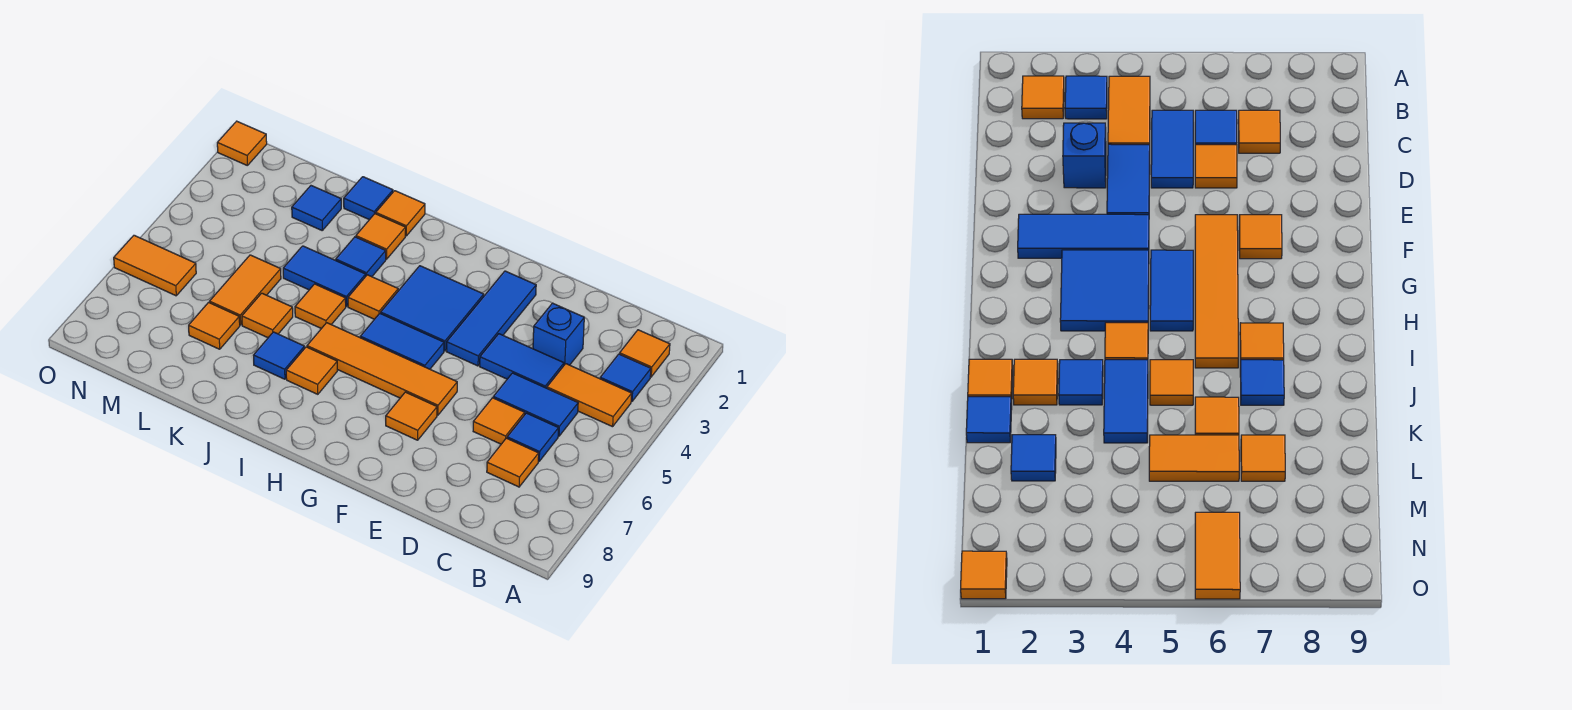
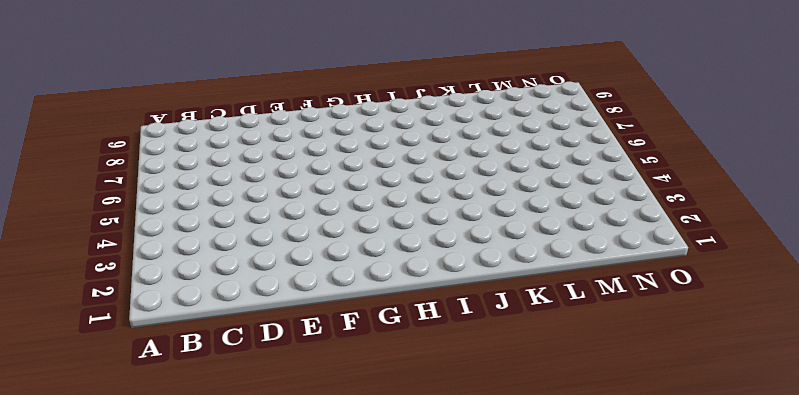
none -> orange tile B2 level 1
none -> blue tile B3 level 1
none -> orange tile B4:C4 level 1

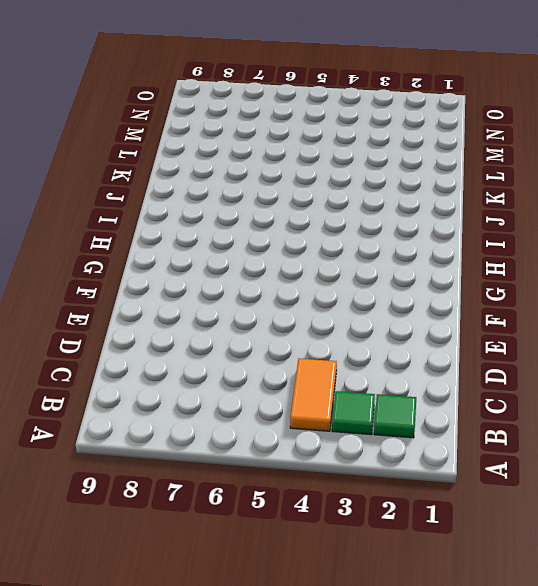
green tile B2 level 1 -> orange tile B2 level 1
green tile B3 level 1 -> blue tile B3 level 1
none -> blue tile C5:D5 level 1
none -> blue tile C6 level 1
none -> orange tile C7 level 1

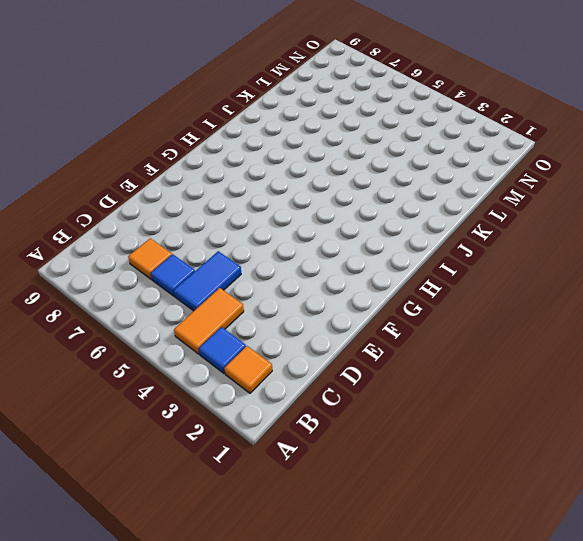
none -> blue brick D3 level 1
none -> blue tile D4:E4 level 1
none -> orange tile D6 level 1

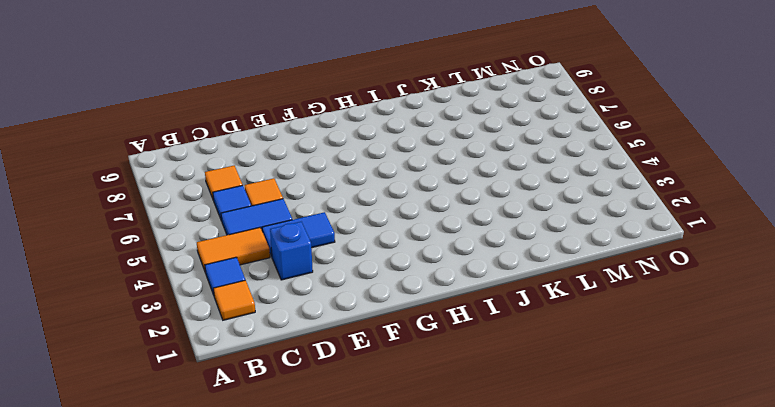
none -> blue tile F2:F4 level 1
none -> orange tile F6:I6 level 1
none -> orange tile F7 level 1

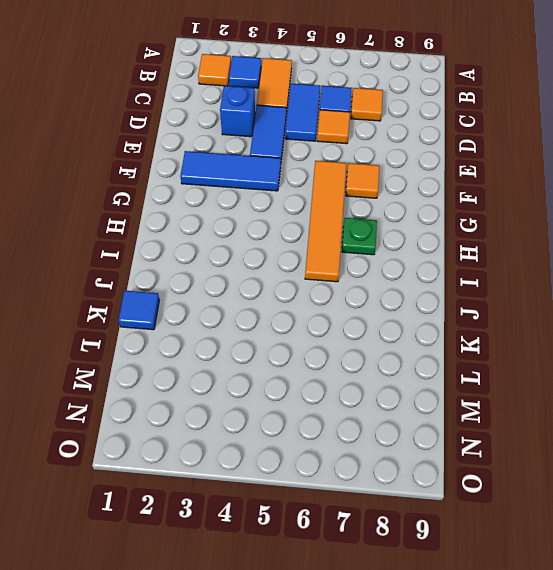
green plate H7 level 1 -> none
none -> blue tile G3:H4 level 1
none -> blue tile G5:H5 level 1
none -> orange tile I4 level 1

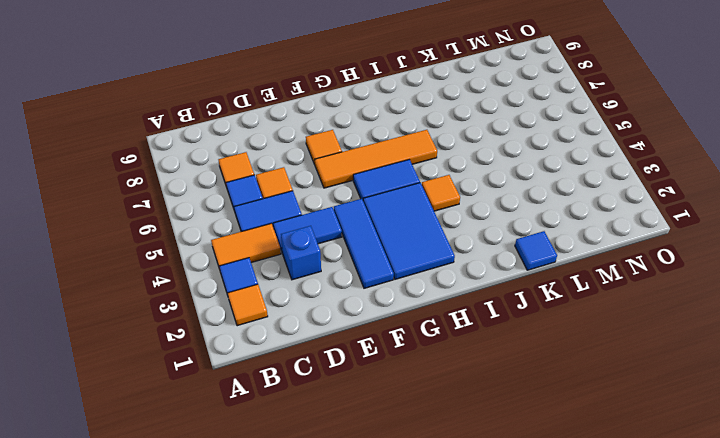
blue tile G2:H4 level 1 -> blue tile G3:H4 level 1
none -> orange tile I7 level 1
none -> orange tile J1 level 1
none -> orange tile J2 level 1

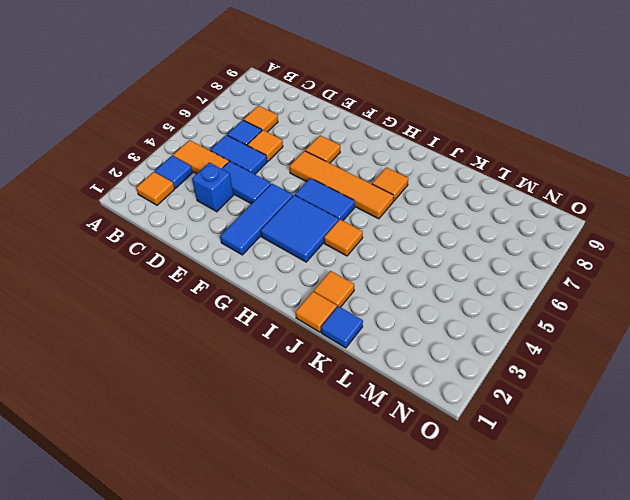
none -> blue tile J3 level 1
none -> blue tile J4:K4 level 1
none -> orange tile J5 level 1

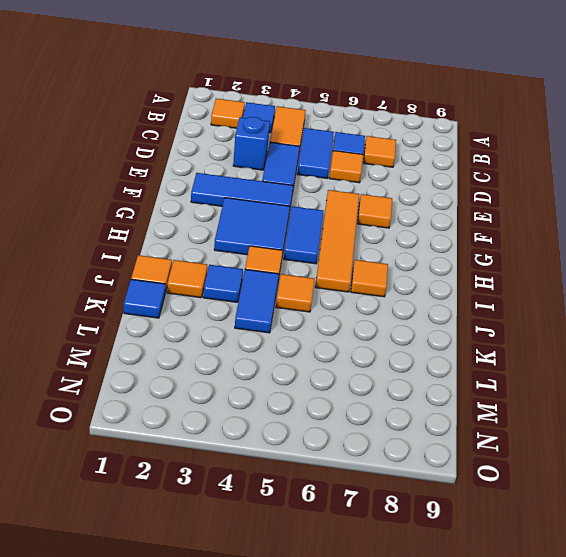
none -> blue tile J7 level 1
none -> orange tile K6 level 1
none -> blue tile L2 level 1

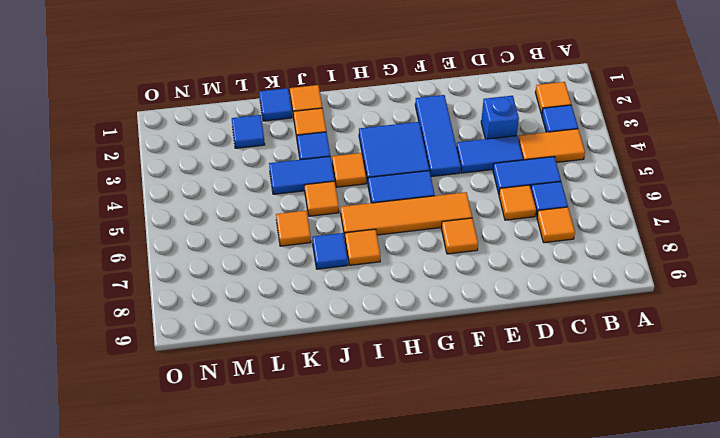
none -> orange tile L5:L6 level 1
none -> orange tile L7 level 1
none -> orange tile N6:O6 level 1

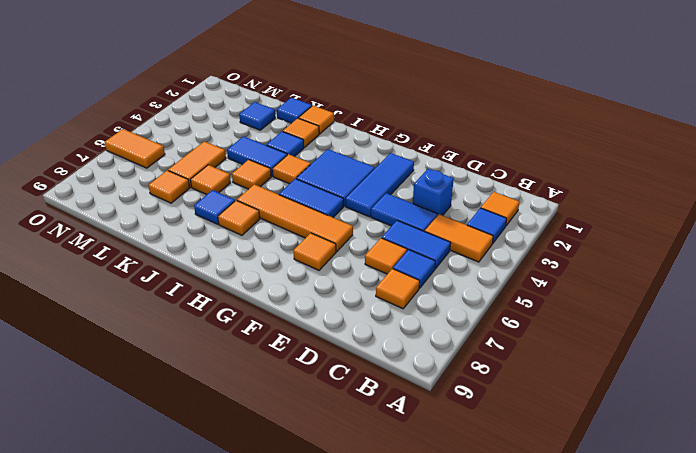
none -> orange tile O1 level 1

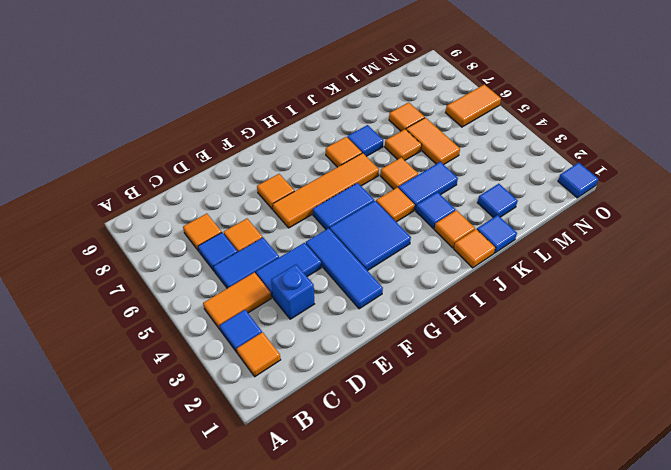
blue tile O1 level 1 -> orange tile O1 level 1

